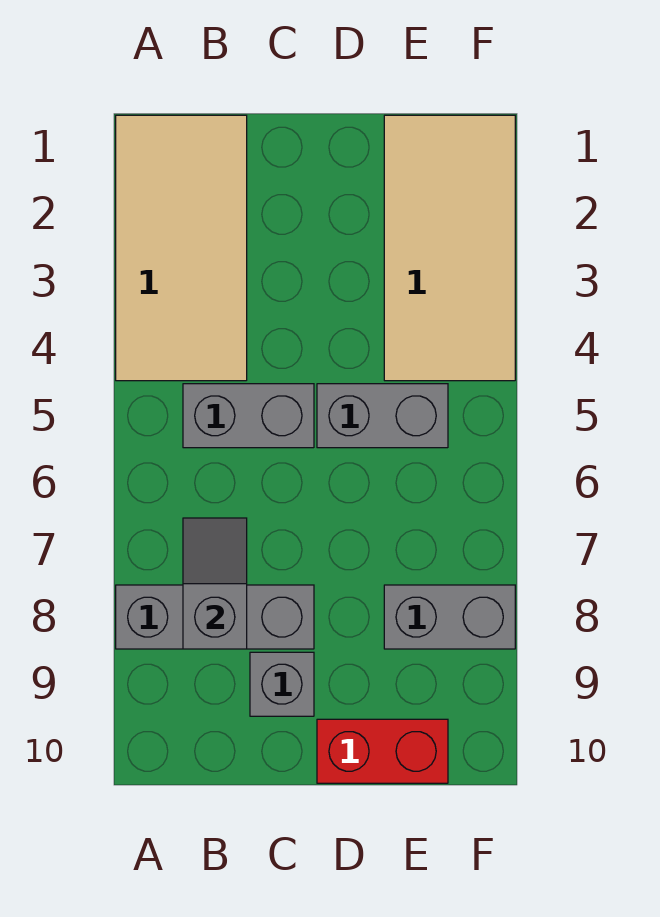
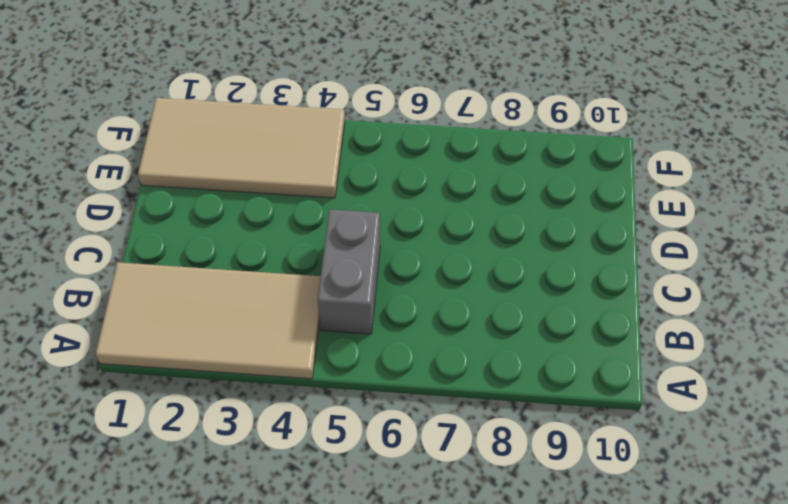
none -> grey brick A8:C8 level 1
none -> grey brick C9 level 1

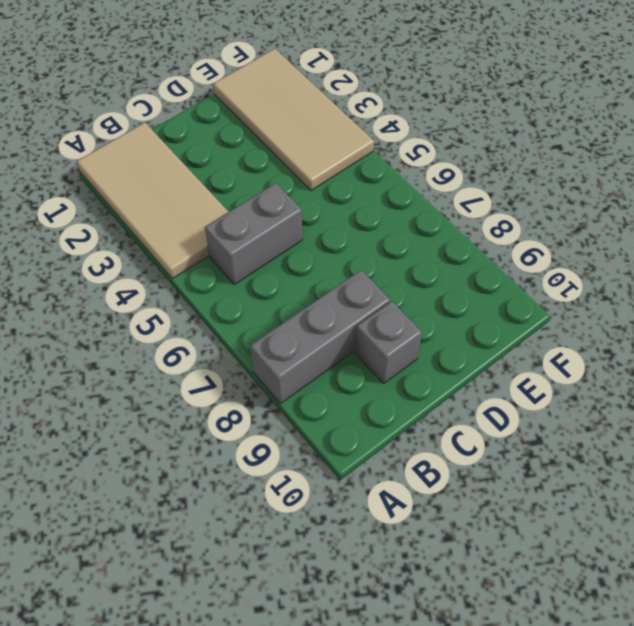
none -> grey brick D5:E5 level 1
none -> red brick D10:E10 level 1

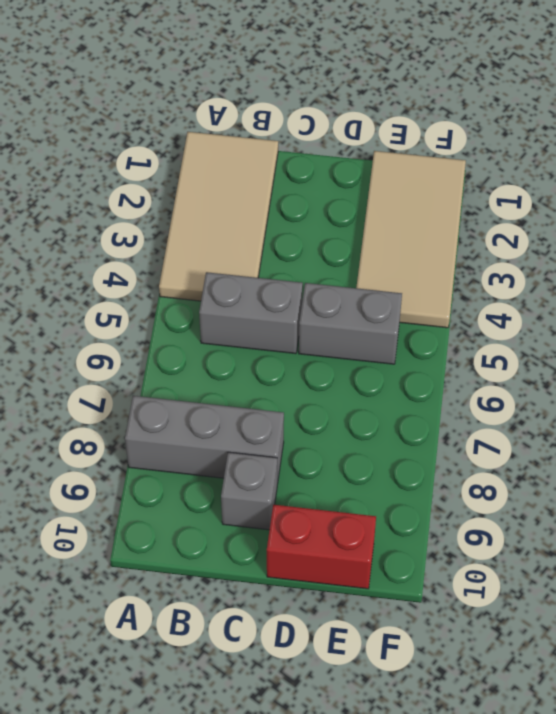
none -> grey brick E8:F8 level 1
none -> grey slope B7:B8 level 2 top 8

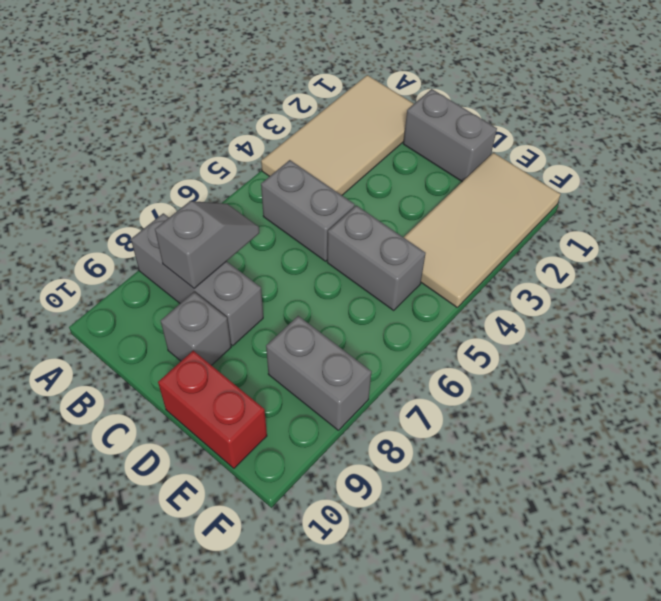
grey brick C1:D1 level 1 -> none

